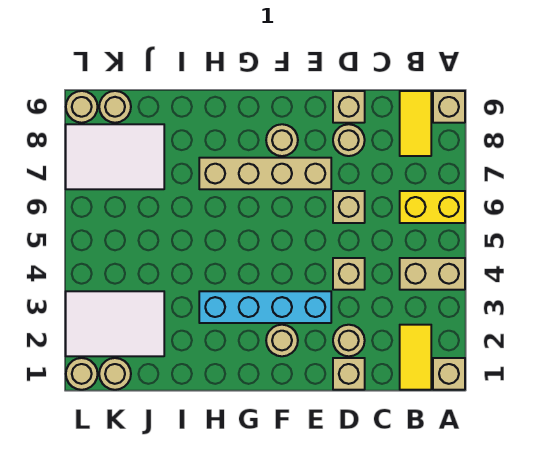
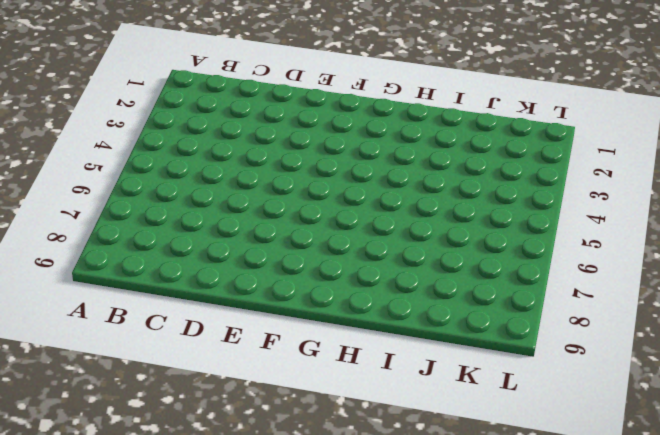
none -> tan brick A1 level 1
none -> tan brick A4:B4 level 1
none -> yellow brick A6:B6 level 1

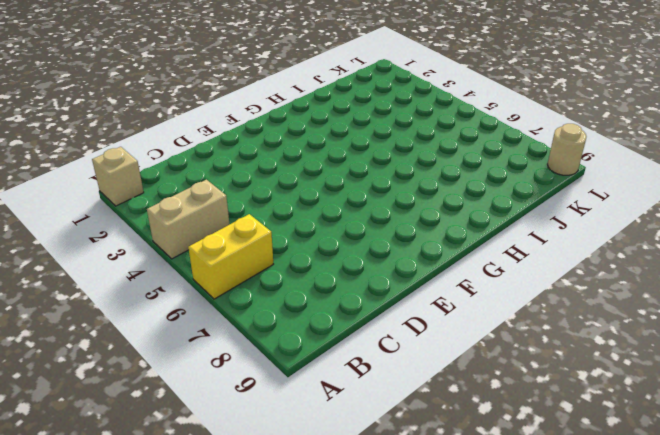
none -> tan brick A9 level 1
none -> yellow tile B1:B2 level 1
none -> yellow tile B8:B9 level 1

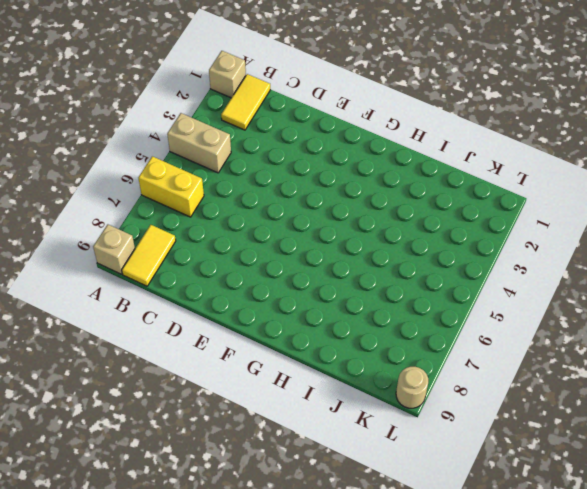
none -> tan brick D1 level 1
none -> tan round brick D2 level 1
none -> tan brick D4 level 1

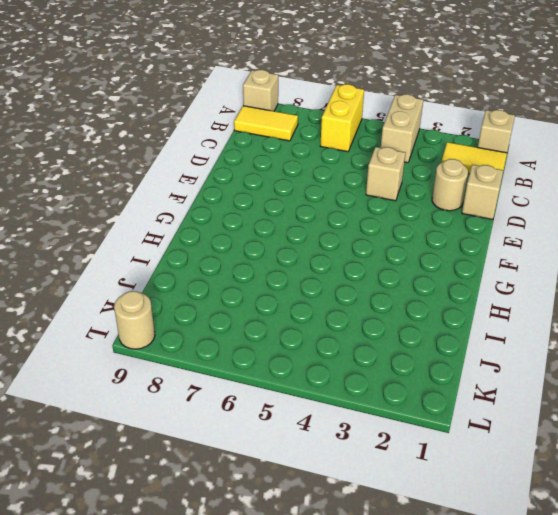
none -> tan brick D6 level 1
none -> tan round brick D8 level 1
none -> tan brick D9 level 1

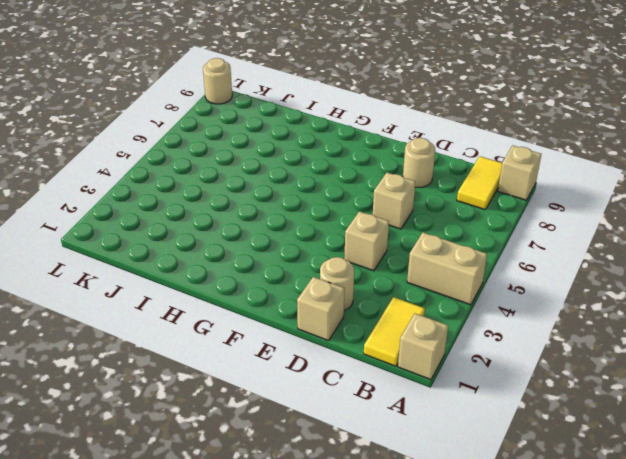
none -> yellow brick A6:B6 level 1
none -> tan brick D9 level 1
none -> cyan brick E3:H3 level 1

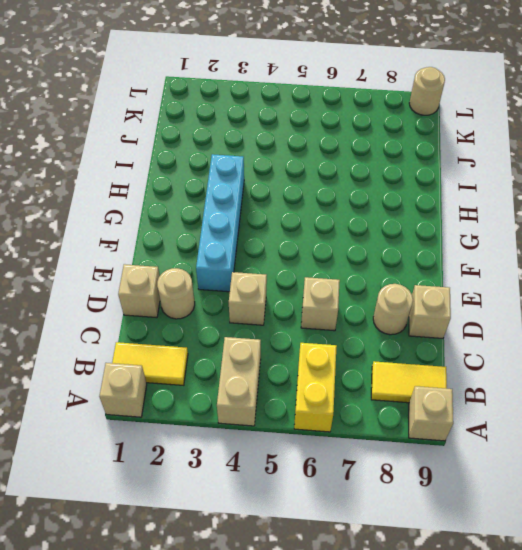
none -> tan brick E7:H7 level 1
none -> tan round brick F2 level 1
none -> tan round brick F8 level 1

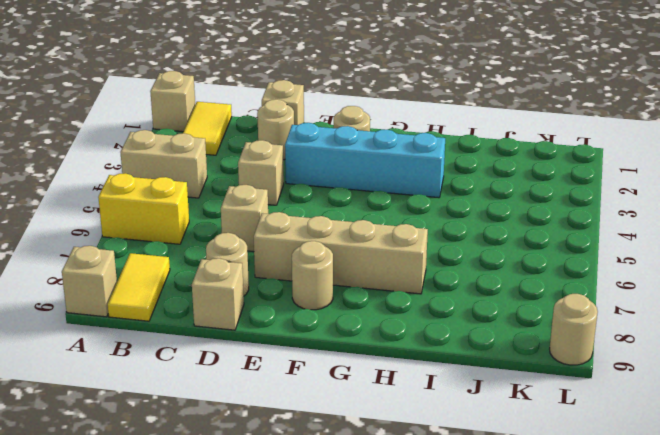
none -> white tile J2:L3 level 1
none -> white tile J7:L8 level 1
none -> tan round brick K1 level 1

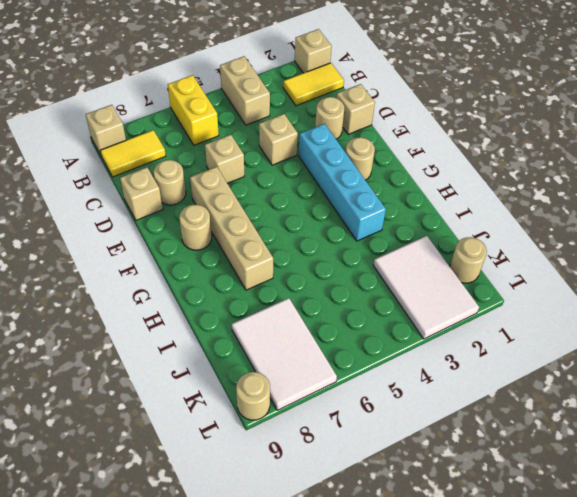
none -> tan round brick K9 level 1
none -> tan round brick L1 level 1

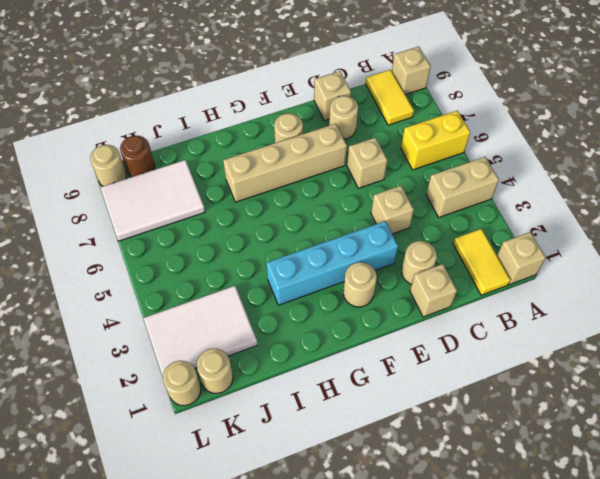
brown round brick K9 level 1 -> tan round brick K9 level 1

